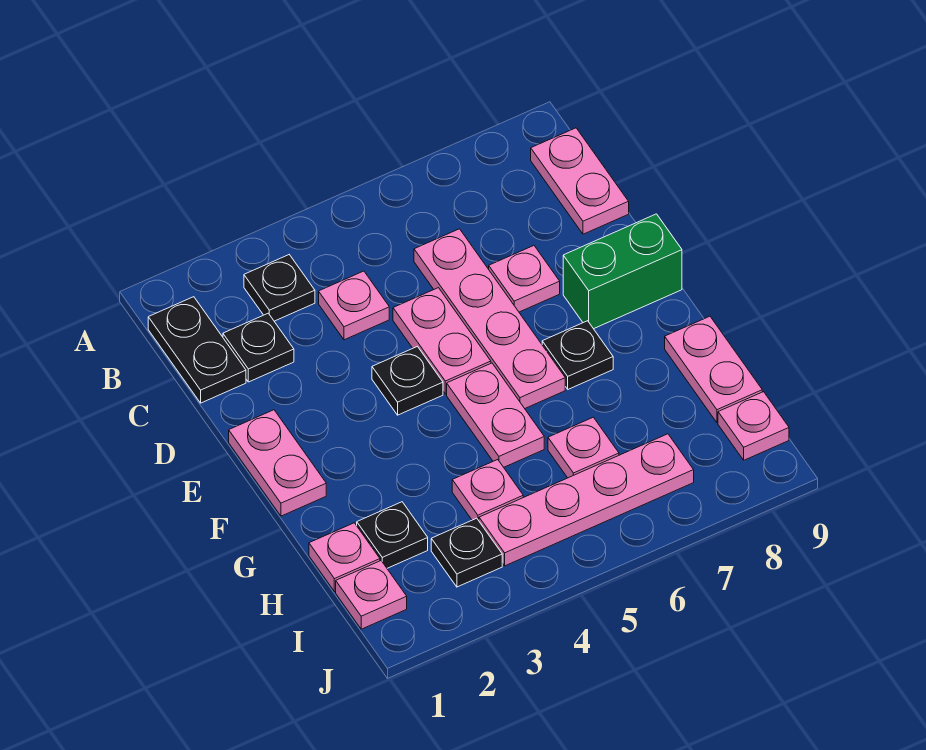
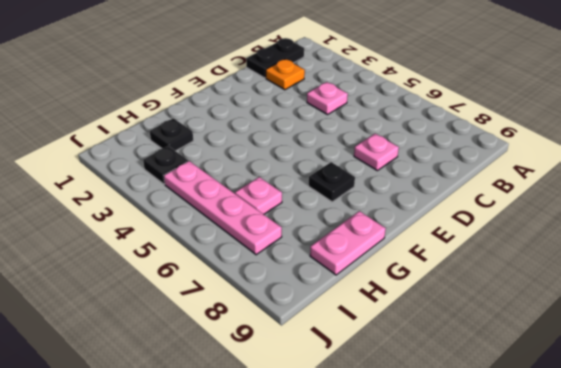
orange plate C2 level 1 -> black plate C2 level 1
none -> black plate B3 level 1
none -> pink plate B9:C9 level 1
none -> pink plate C6:F6 level 1

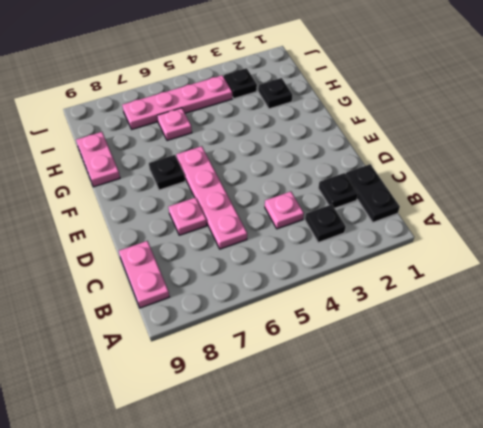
none -> pink plate D5:E5 level 1
none -> pink plate E1:F1 level 1
none -> black plate E4 level 1

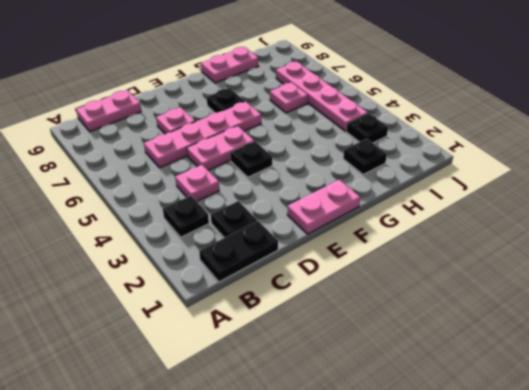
none -> green brick E8:E9 level 1
none -> pink plate F5:G5 level 1
none -> pink plate H1 level 1

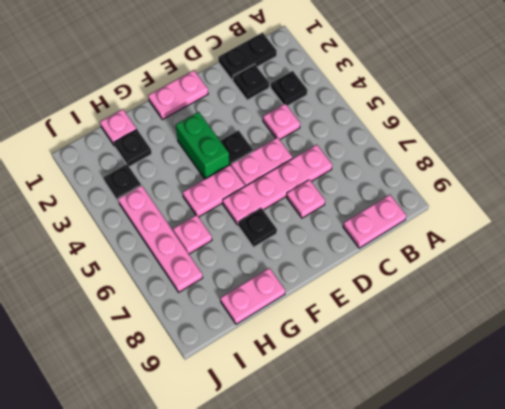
green brick F3:F4 level 1 -> green brick E8:E9 level 1
none -> pink plate H4 level 1
none -> pink plate I1 level 1
none -> pink plate I9 level 1

